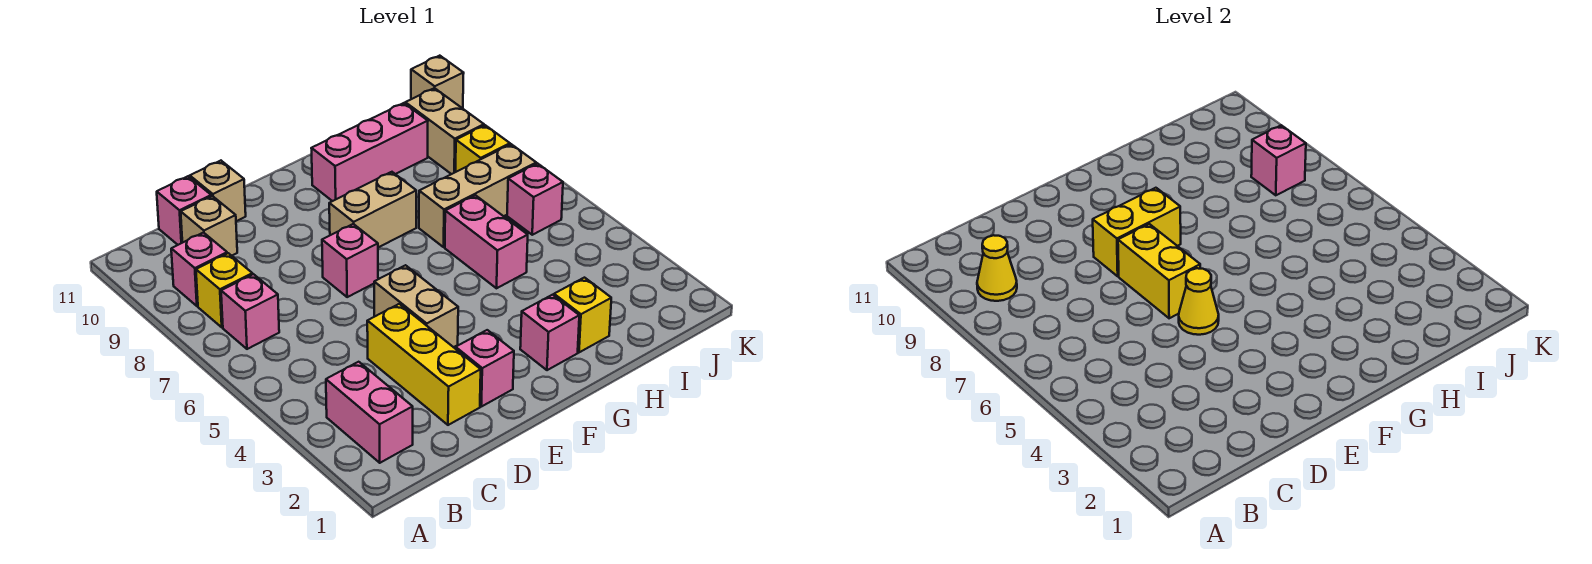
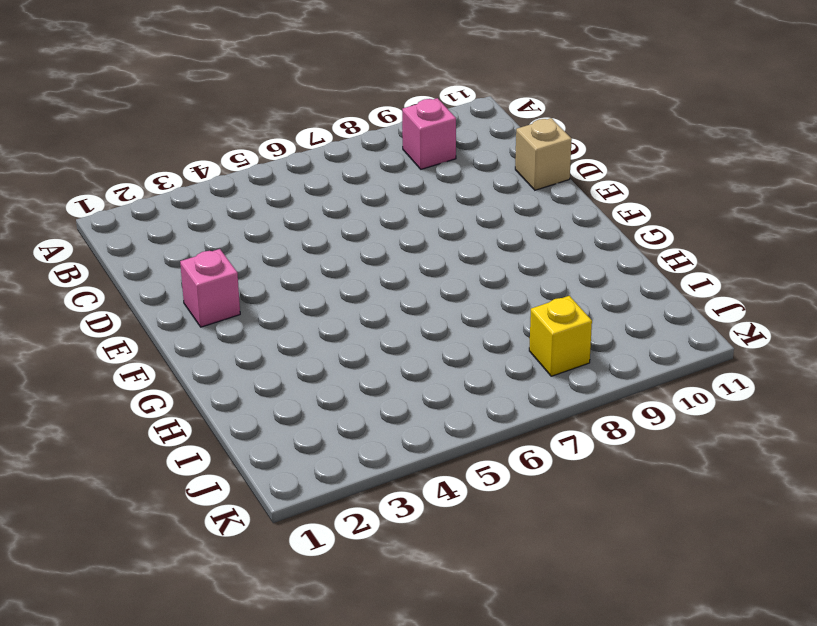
none -> pink brick B2:B3 level 1
none -> pink brick B7 level 1
none -> yellow brick B8 level 1

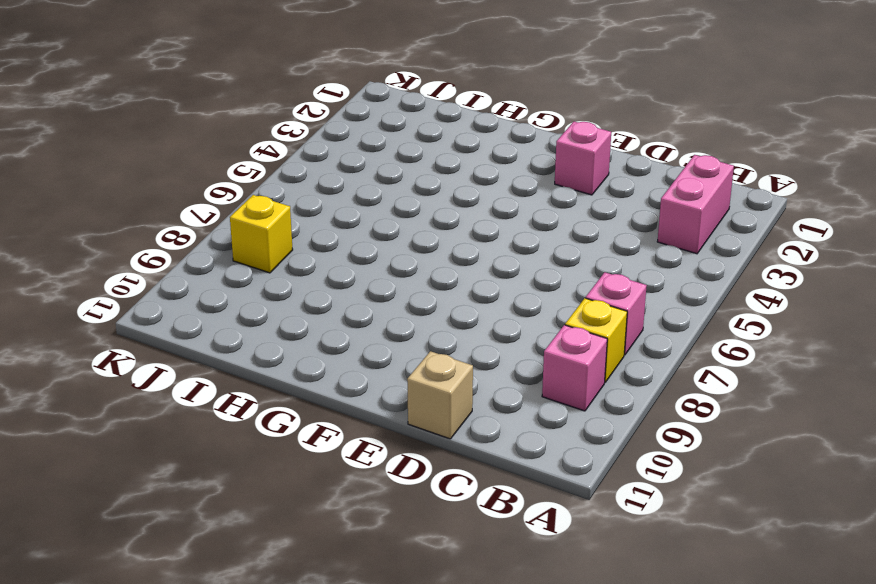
none -> tan brick C10 level 1
none -> pink brick C11 level 1
none -> yellow brick D2:D4 level 1

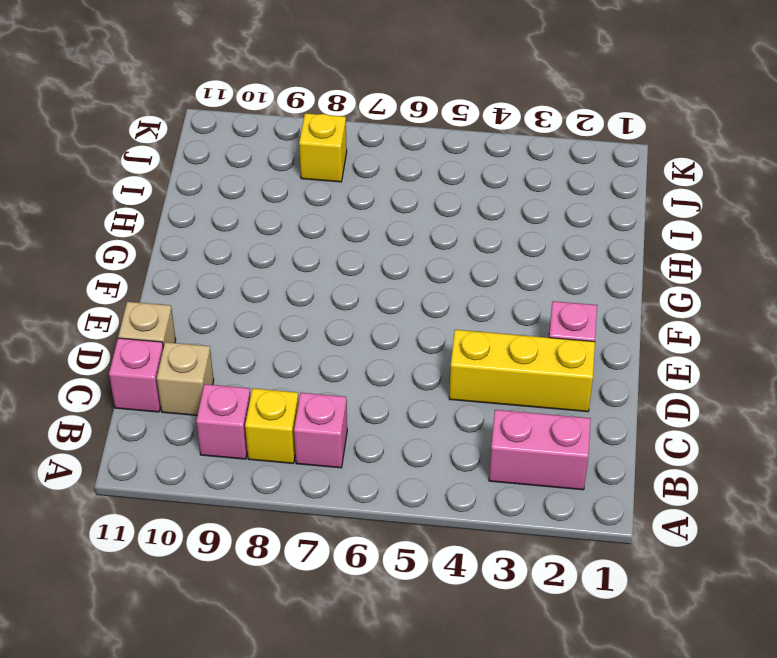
none -> tan brick E4:E5 level 1
none -> pink brick E7 level 1
none -> tan brick F8:G8 level 1

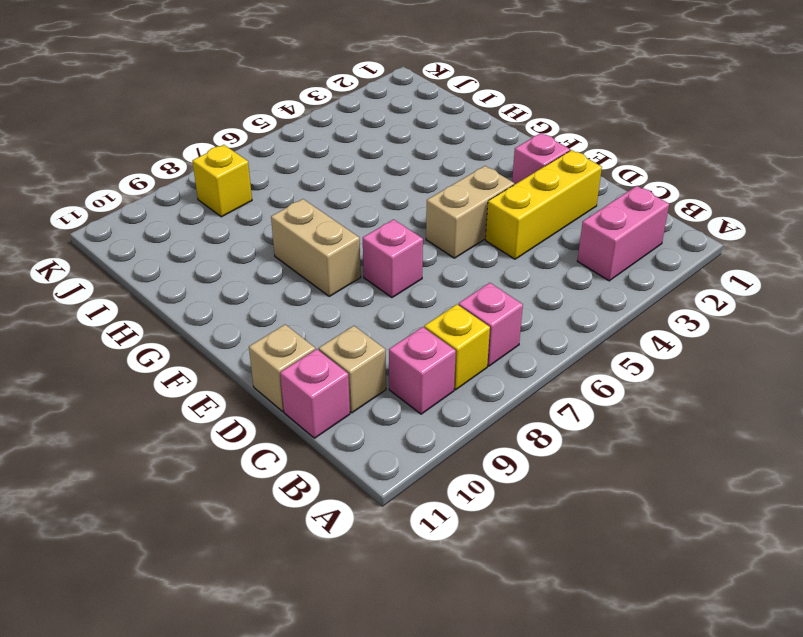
none -> pink brick G2 level 1
none -> pink brick G10:I10 level 1
none -> yellow brick H2 level 1

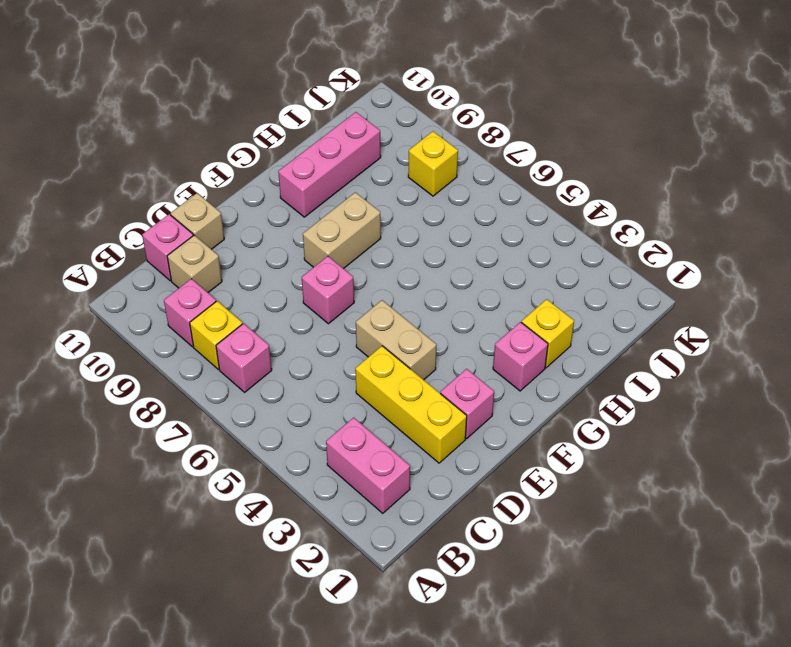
none -> pink brick H5:H6 level 1
none -> tan brick H7:J7 level 1
none -> pink brick J6 level 1

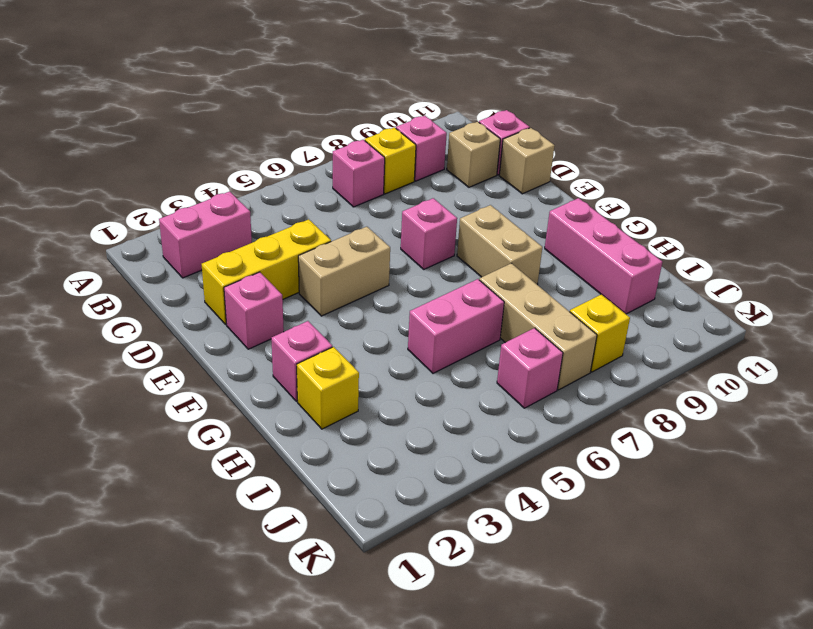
none -> tan brick J9:J10 level 1
none -> tan brick K11 level 1
none -> yellow cone B9 level 2

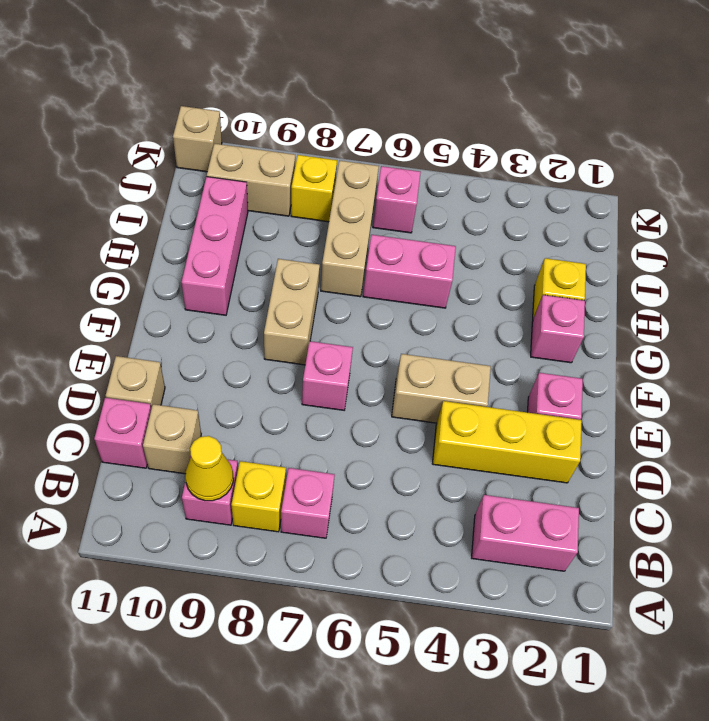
none -> yellow cone E5 level 2
none -> yellow brick E6:E7 level 2
none -> yellow brick E8:F8 level 2

